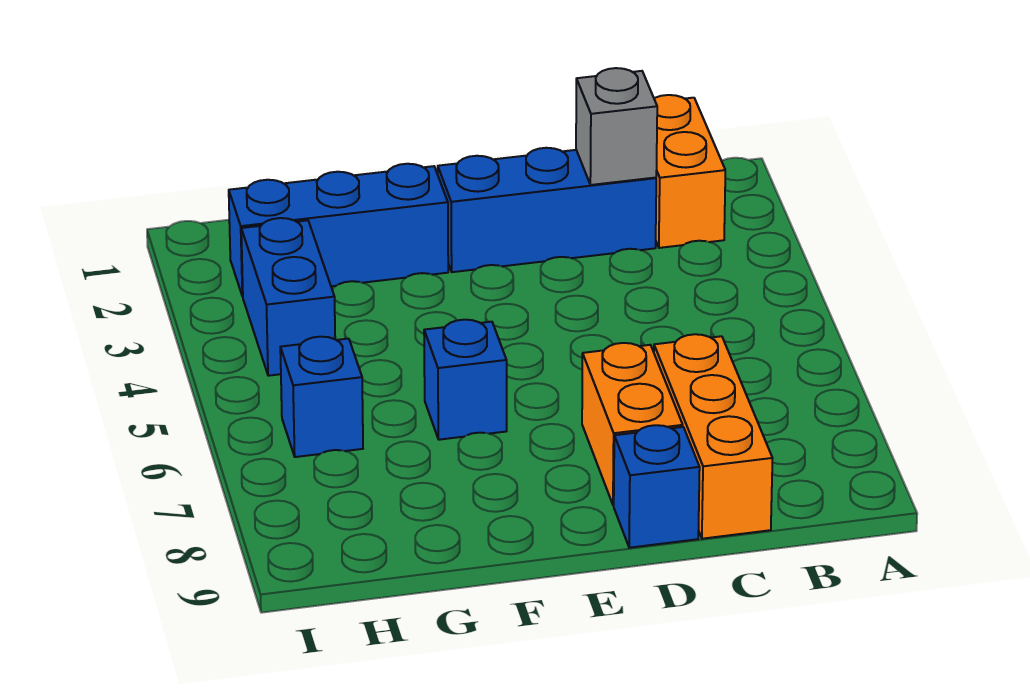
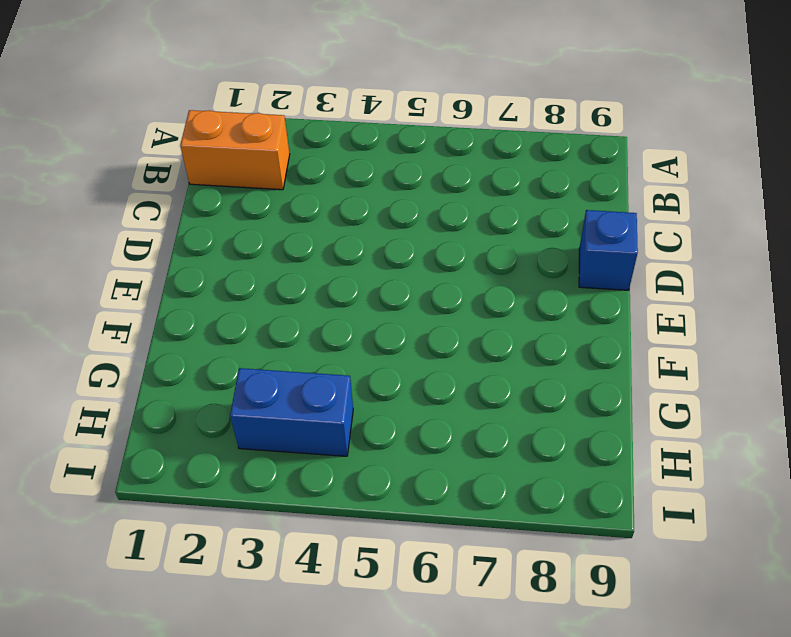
none -> blue brick C2:E2 level 1
none -> orange brick C7:C9 level 1

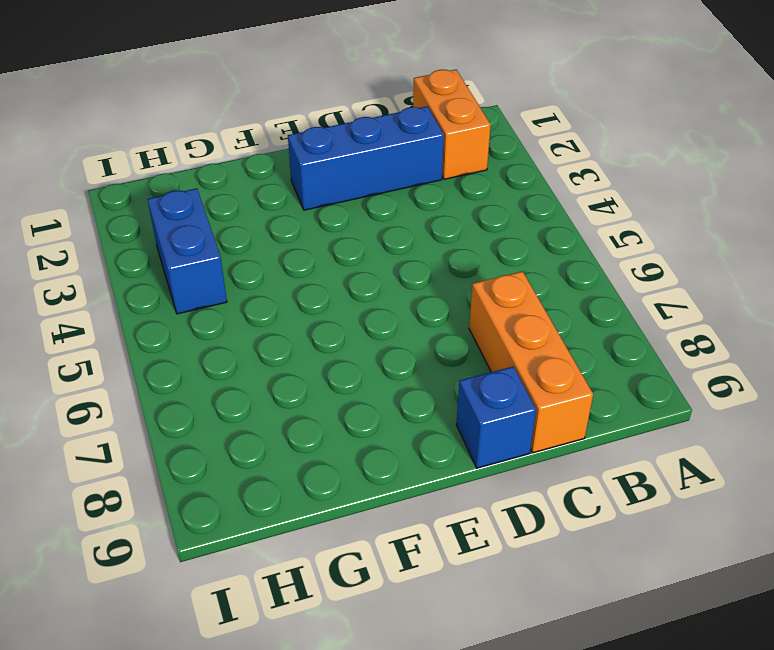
none -> orange brick D7:D8 level 1
none -> blue brick F2:H2 level 1

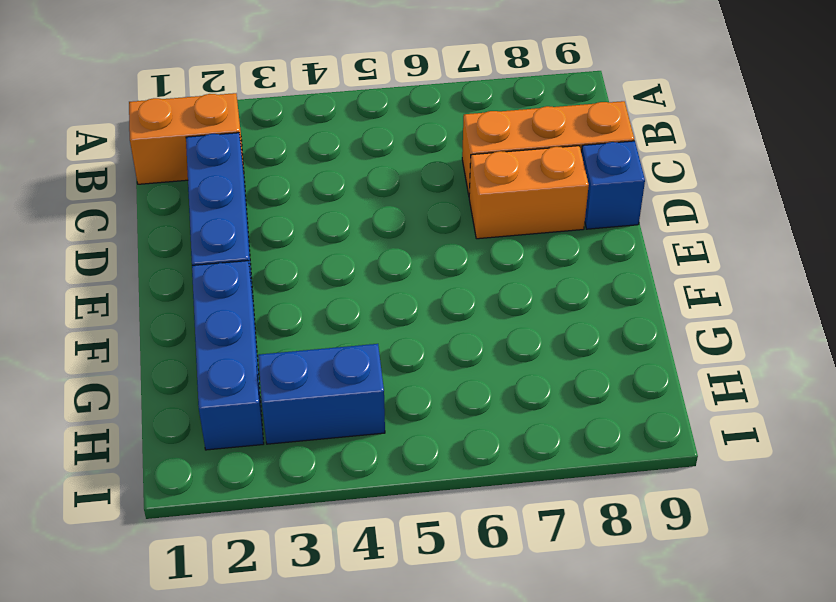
none -> blue brick F6 level 1
none -> blue brick H6 level 1

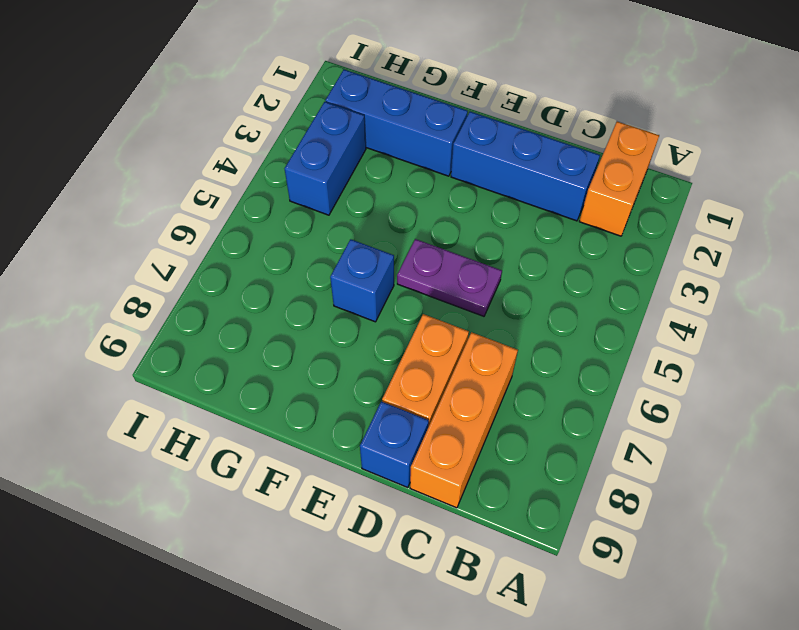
purple plate D5:E5 level 1 -> none
none -> blue brick H6 level 1
none -> grey brick C2 level 2

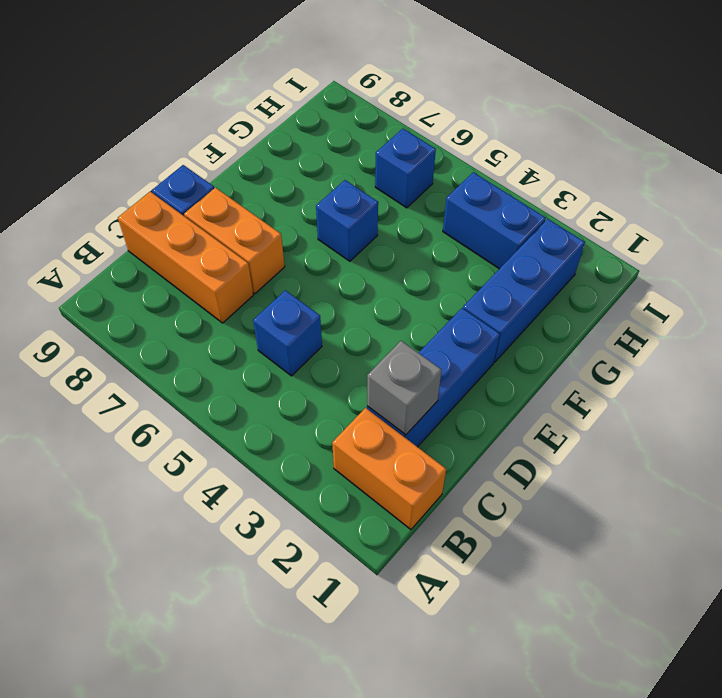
blue brick C5 level 1 -> none

